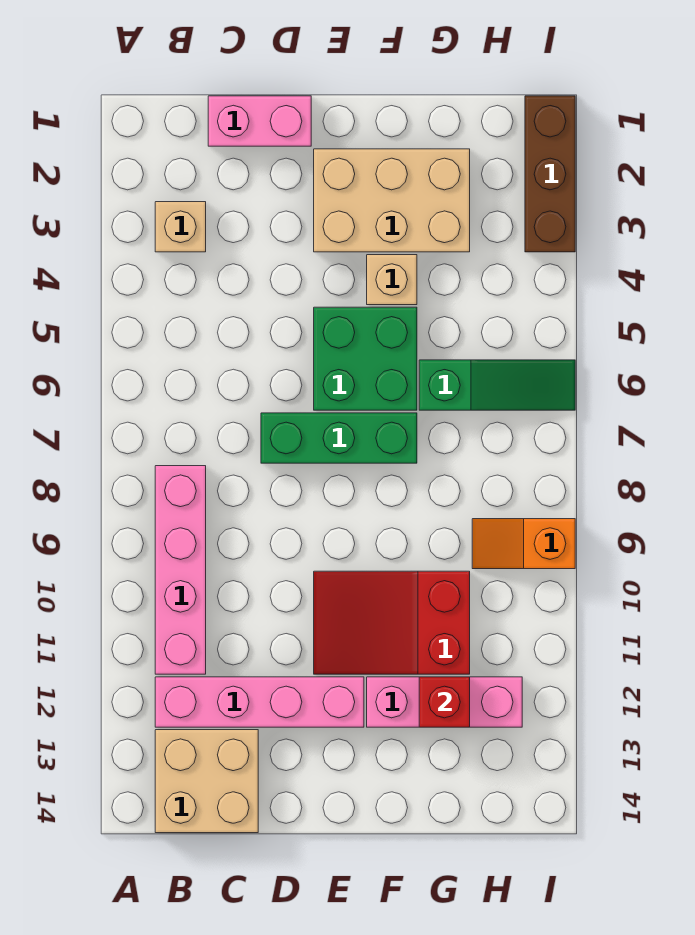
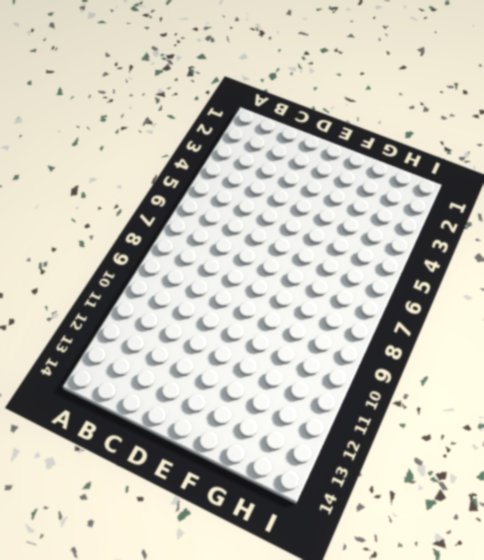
none -> tan brick B3 level 1
none -> pink brick B8:B11 level 1
none -> pink brick B12:E12 level 1

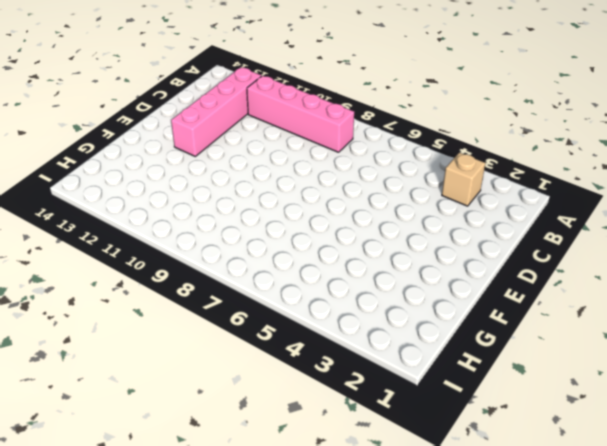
none -> tan brick B13:C14 level 1
none -> pink brick C1:D1 level 1
none -> green brick D7:F7 level 1

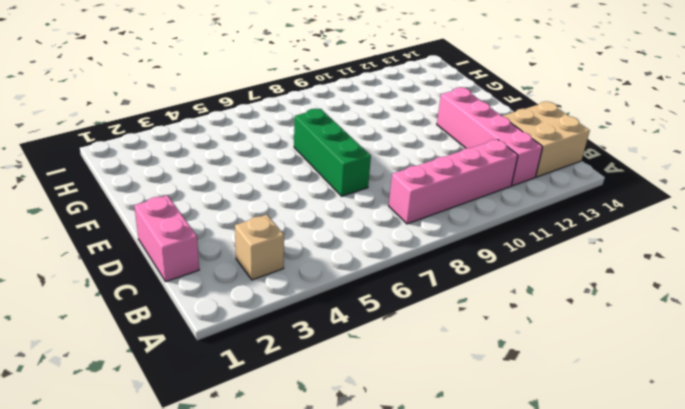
none -> tan brick E2:G3 level 1
none -> green brick E5:F6 level 1
none -> red slope E10:G11 level 1 top G

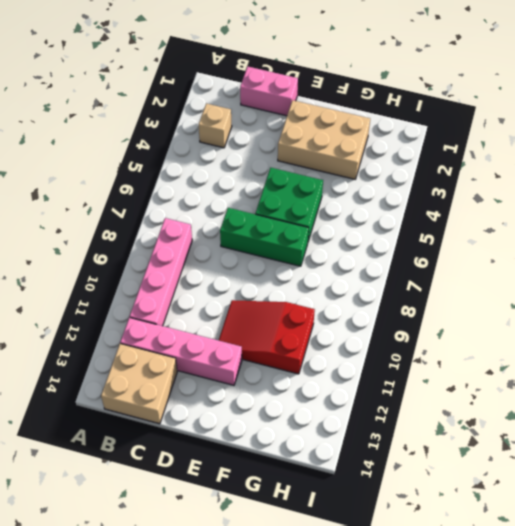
none -> tan brick F4 level 1
none -> pink brick F12:H12 level 1
none -> green slope G6:I6 level 1 top G

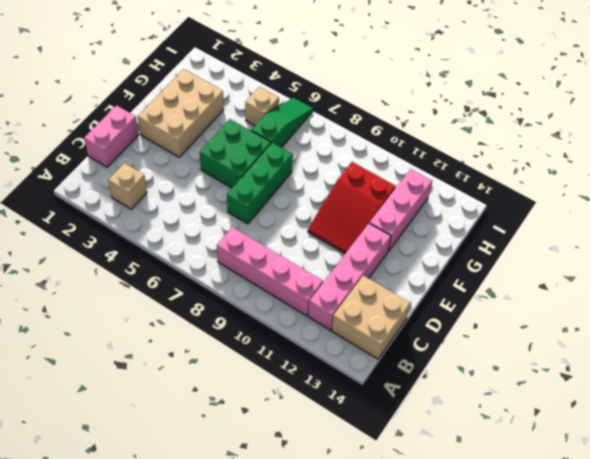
tan brick H5 level 1 -> tan brick F4 level 1
none -> orange slope H9:I9 level 1 top I
none -> brown brick I1:I3 level 1
none -> red brick G12 level 2

